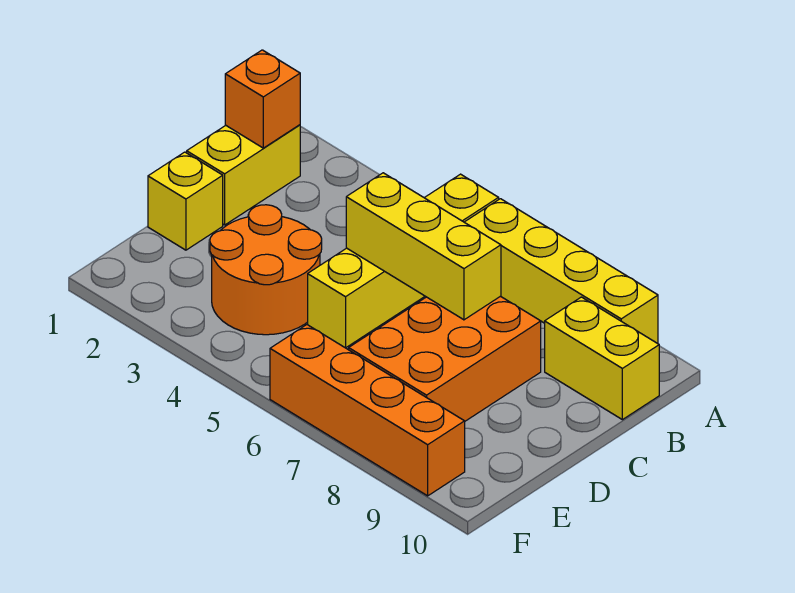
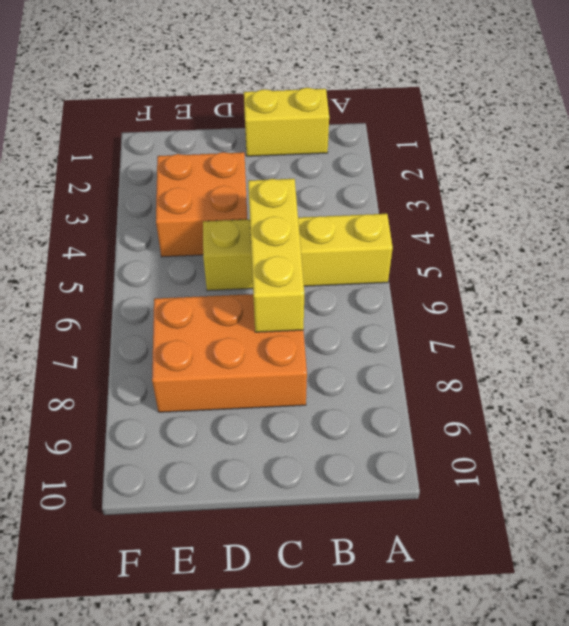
orange brick D3:E4 level 1 -> orange round brick D3:E4 level 1
none -> yellow brick A6:A9 level 1
none -> yellow brick B9:B10 level 1

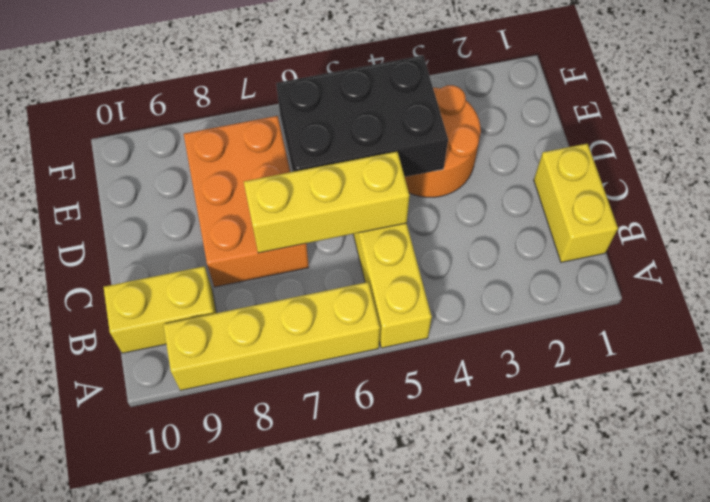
black brick D4:E6 level 2 -> none
none -> yellow brick D1 level 1
none -> orange brick F6:F9 level 1

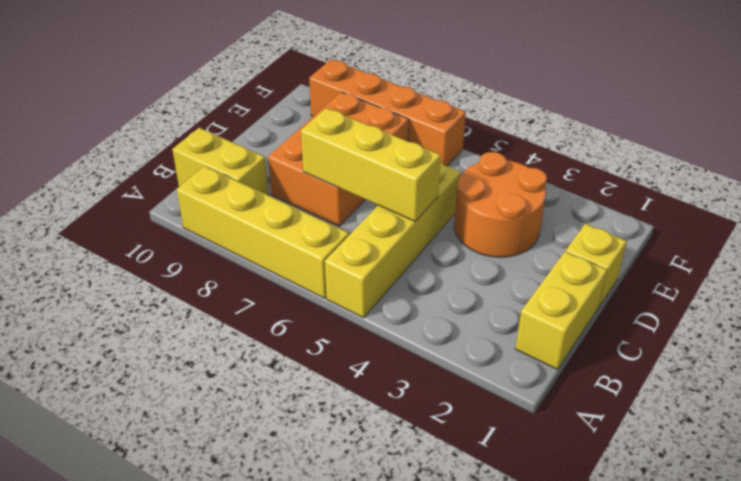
none -> orange brick B1 level 2

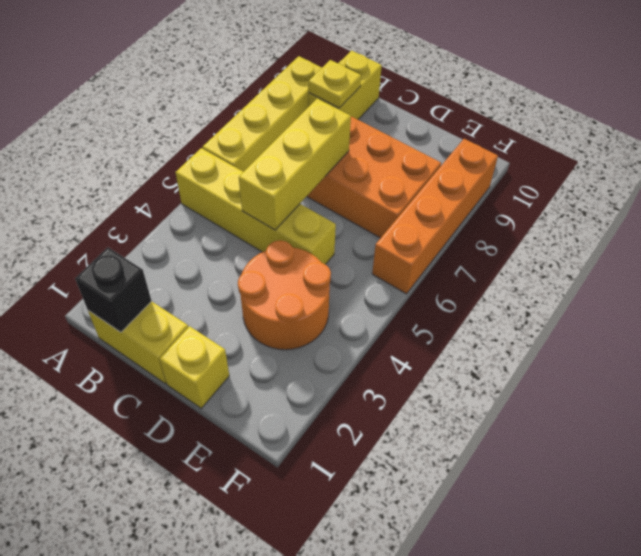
black brick B1 level 2 -> orange brick B1 level 2
yellow plate B9 level 2 -> none

